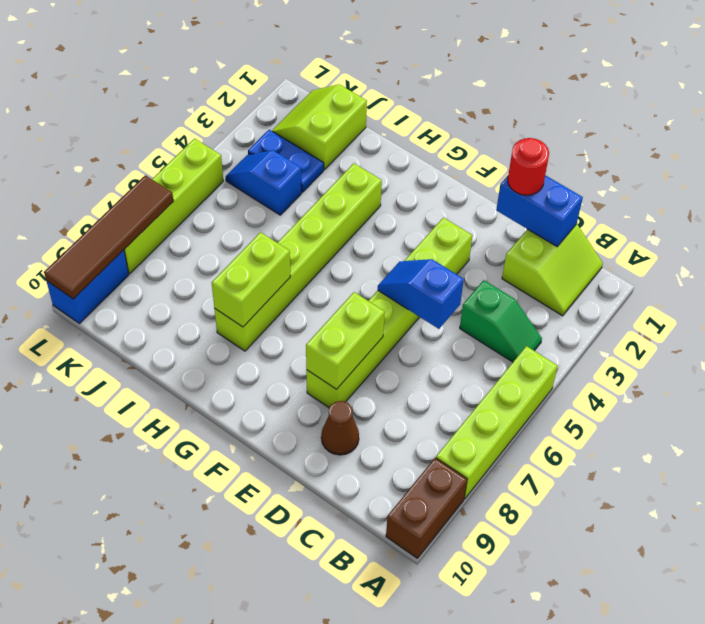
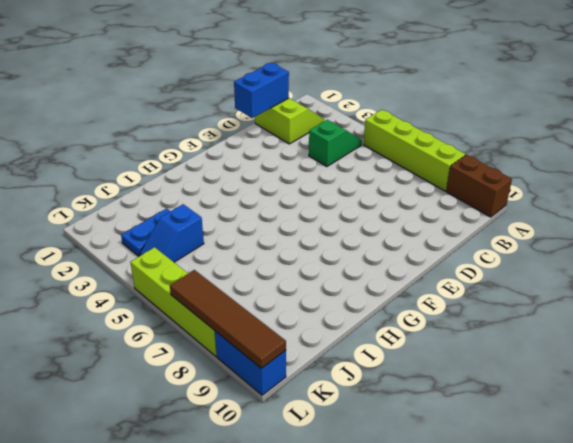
none -> brown cone D9 level 1
none -> lime brick E3:E8 level 1
none -> lime brick H3:H8 level 1

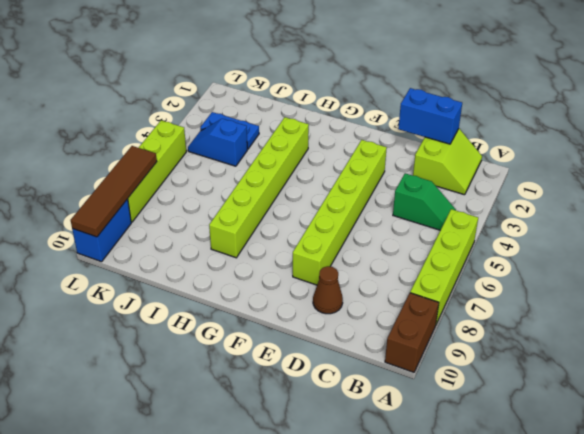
none -> lime slope J1:K2 level 1 top J
none -> blue slope D5:E5 level 2 top D
none -> lime brick E7:E8 level 2

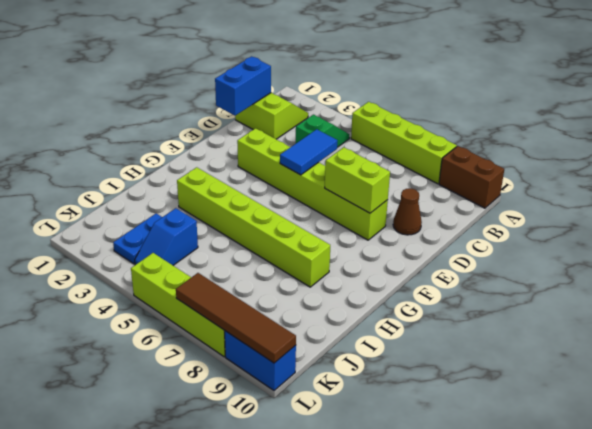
blue tile D5:E5 level 2 -> blue slope D5:E5 level 2 top D
none -> lime slope J1:K2 level 1 top J
none -> lime brick H7:H8 level 2
none -> red round brick D1 level 3

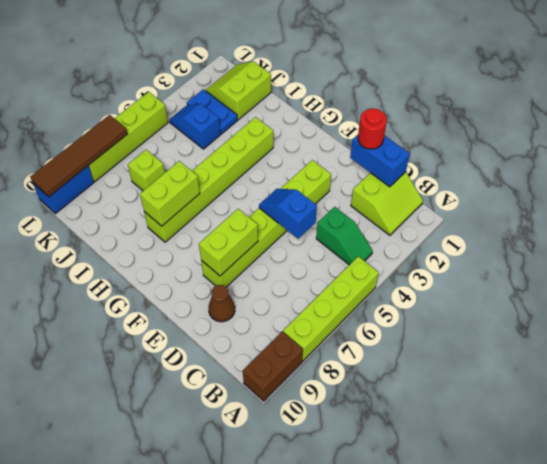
lime brick J7 level 1 -> none

